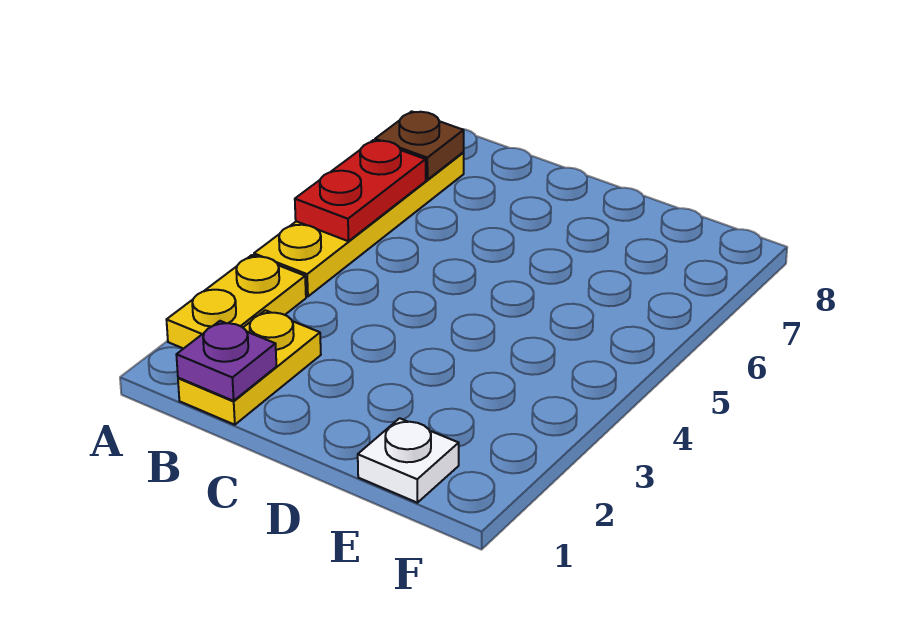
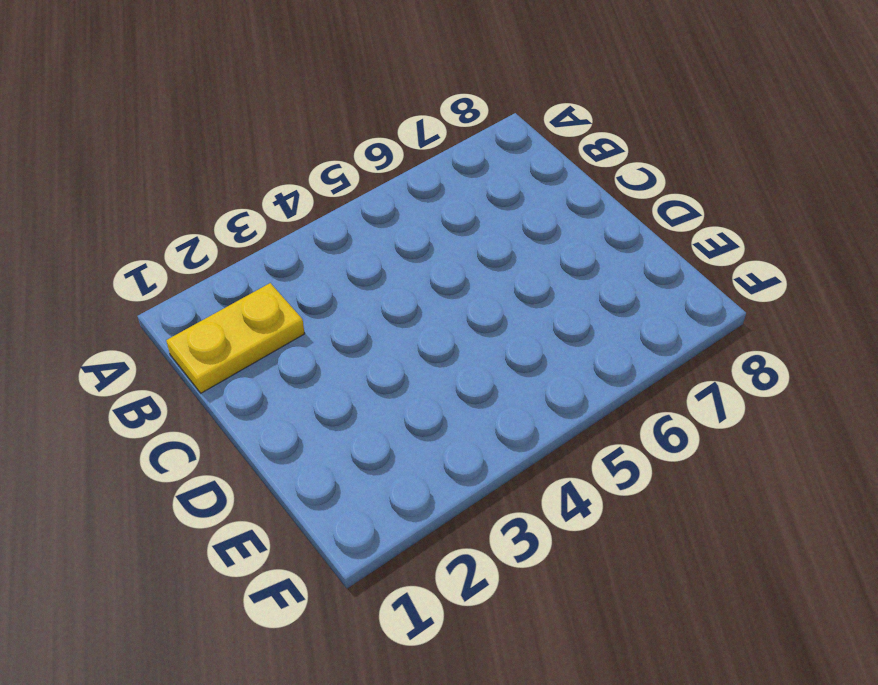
none -> yellow plate A2:A3 level 1
none -> yellow plate A4:A7 level 1

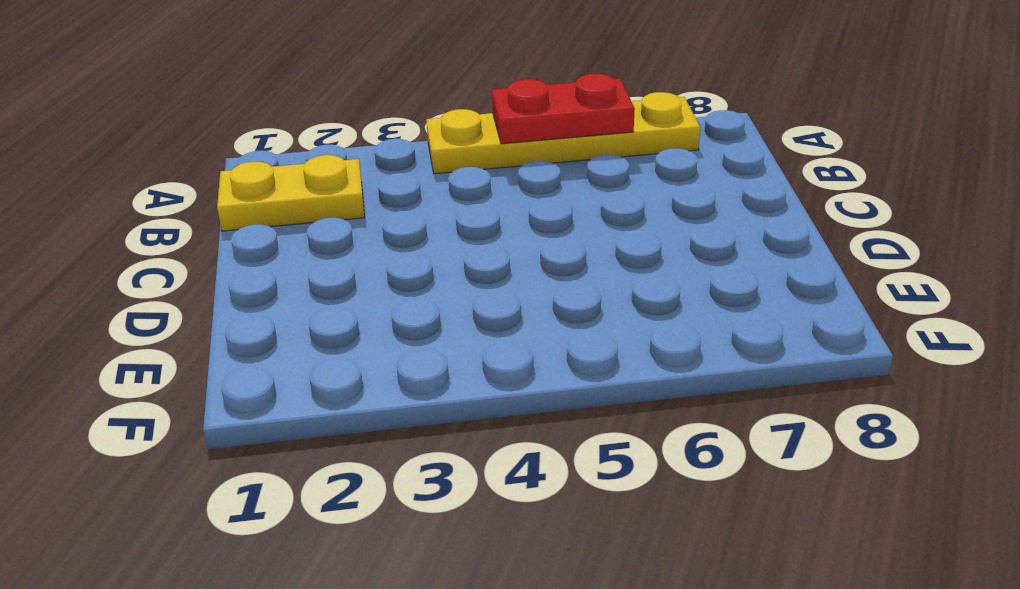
none -> yellow plate A2:A3 level 1
none -> white plate E1 level 1

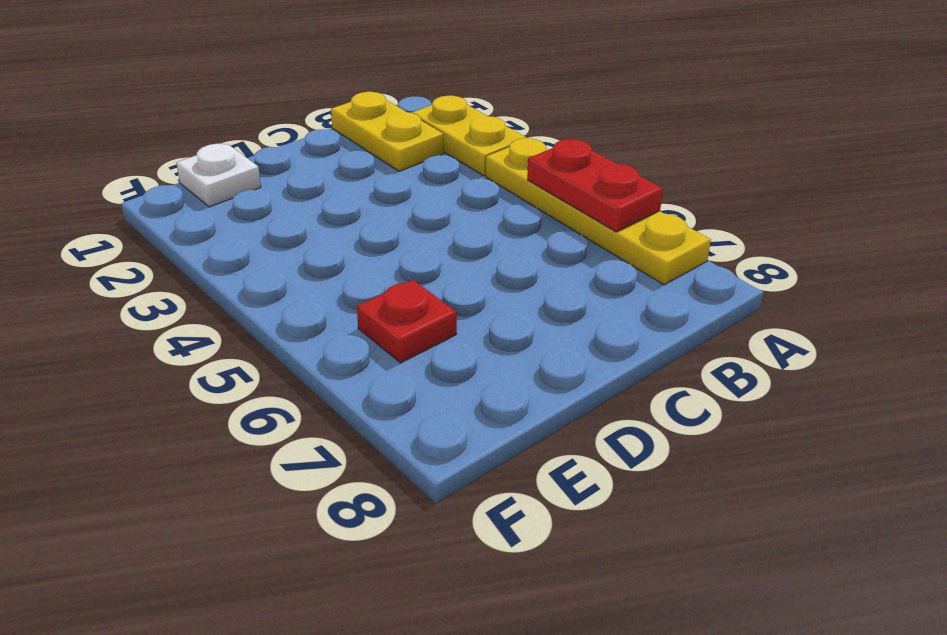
red plate E6 level 1 -> none
none -> brown plate A7 level 2
none -> purple plate B1 level 2

